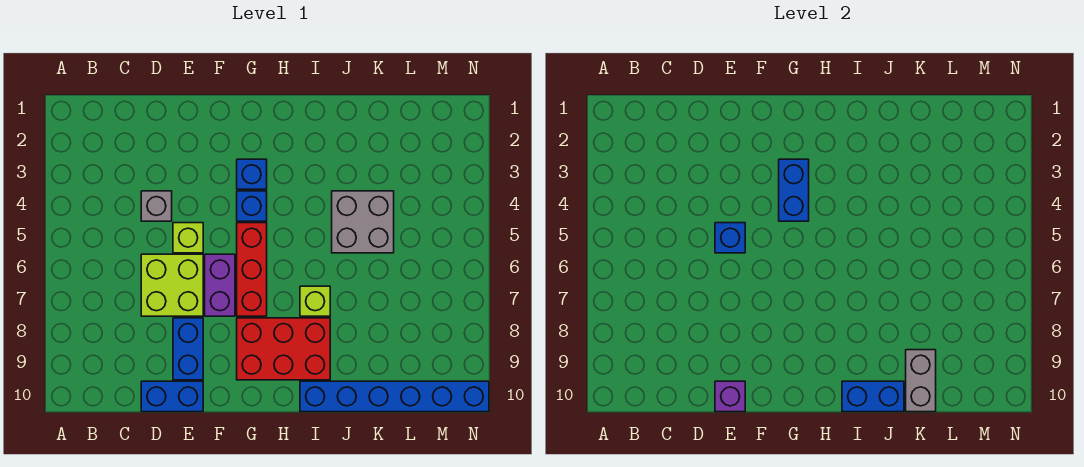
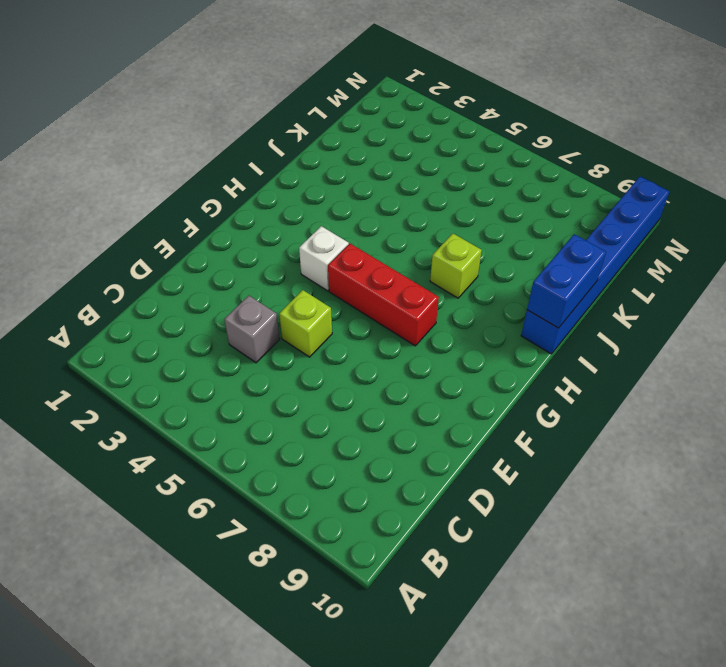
white brick G4 level 1 -> blue brick G4 level 1
none -> lime brick D6:E7 level 1
none -> blue brick D10:E10 level 1
none -> blue brick E8:E9 level 1

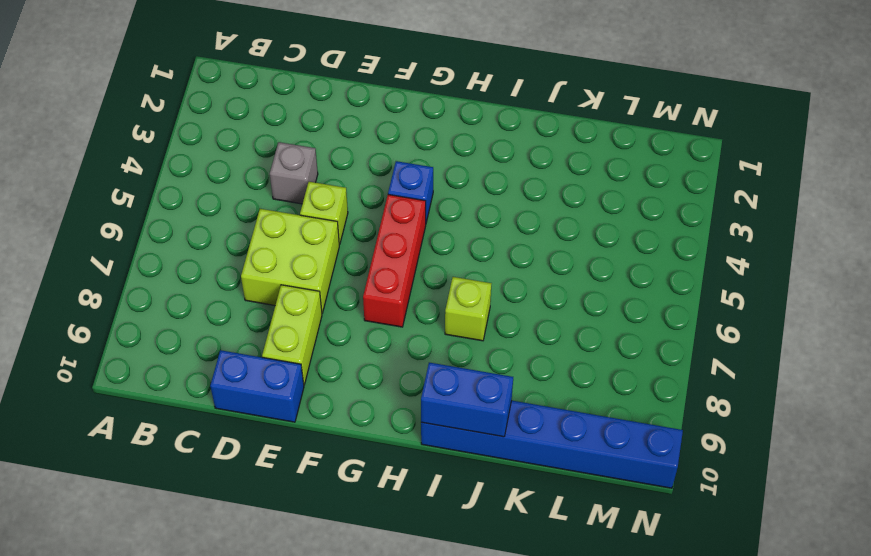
lime brick E8:E9 level 1 -> blue brick E8:E9 level 1
none -> purple brick F6:F7 level 1
none -> blue brick G3 level 1
none -> red brick G8:I9 level 1

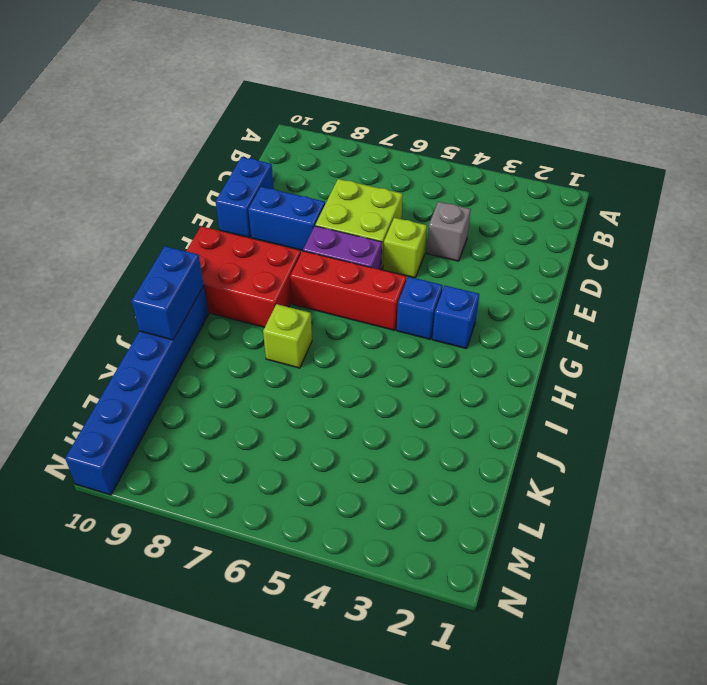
red brick G8:H10 level 1 -> red brick G8:I9 level 1
none -> grey brick J4:K5 level 1
none -> blue brick E5 level 2
none -> purple brick E10 level 2

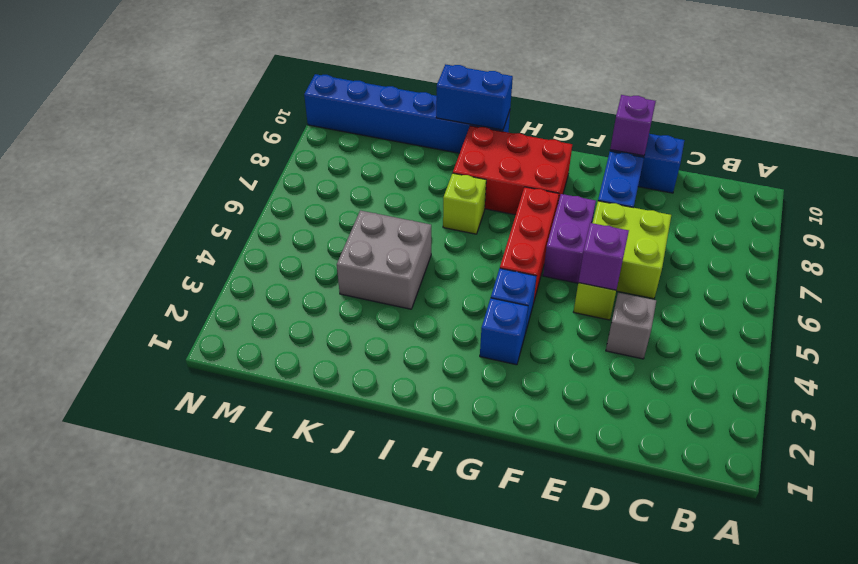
purple brick E5 level 2 -> blue brick E5 level 2
none -> blue brick G3:G4 level 2
none -> grey brick K9:K10 level 2

